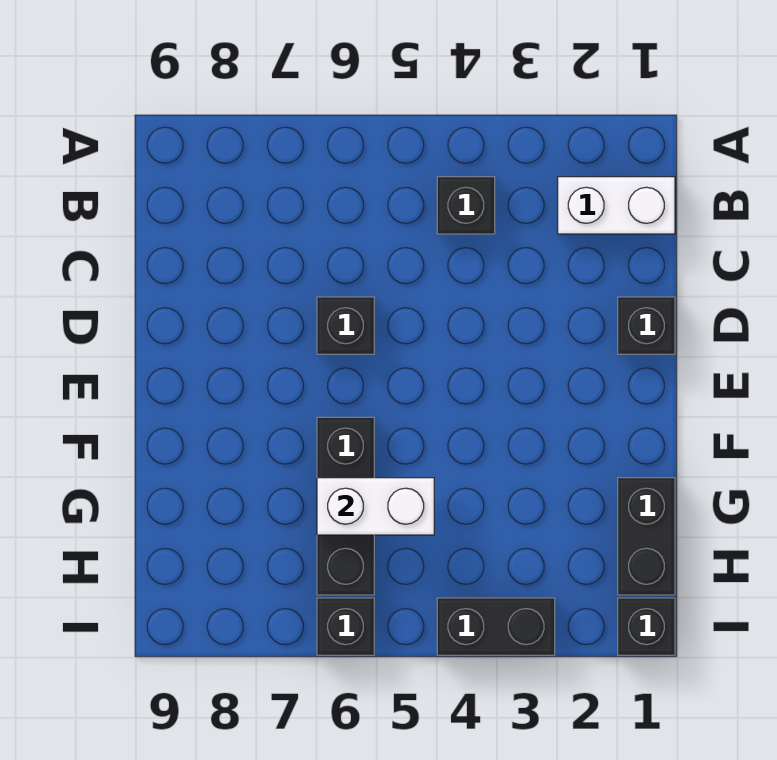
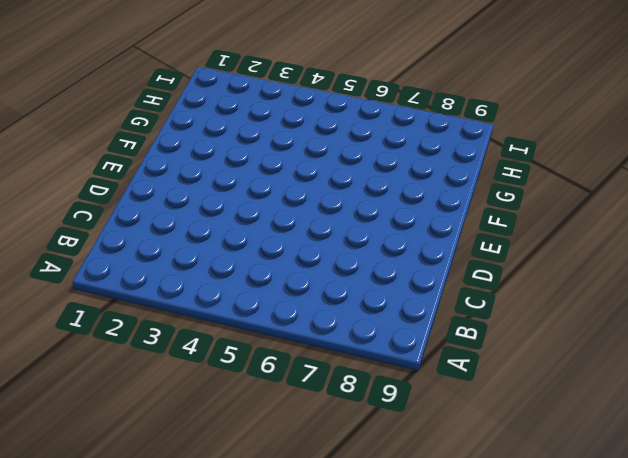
none -> white brick B1:B2 level 1
none -> black brick B4 level 1

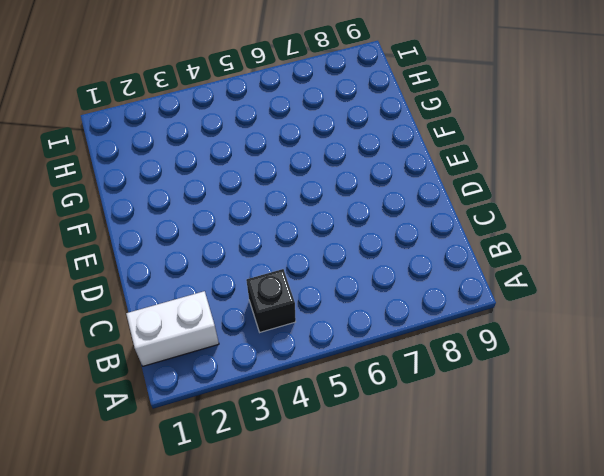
none -> black brick D1 level 1
none -> black brick D6 level 1

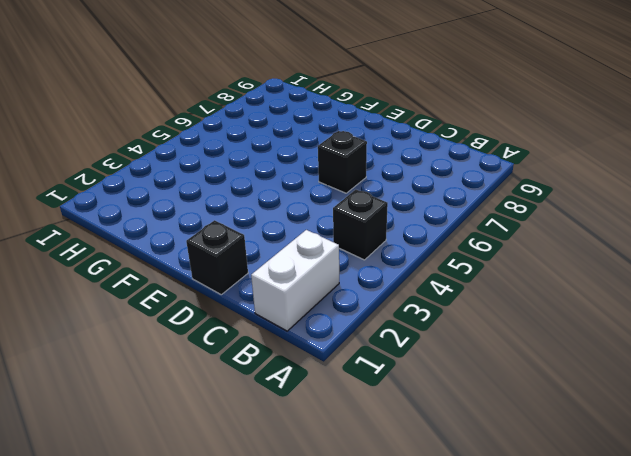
none -> black brick F6:H6 level 1
none -> black brick G1:H1 level 1

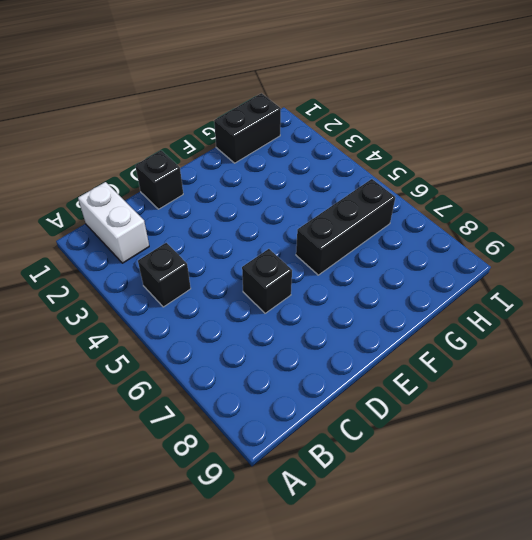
none -> black brick I1 level 1
none -> black brick I3:I4 level 1

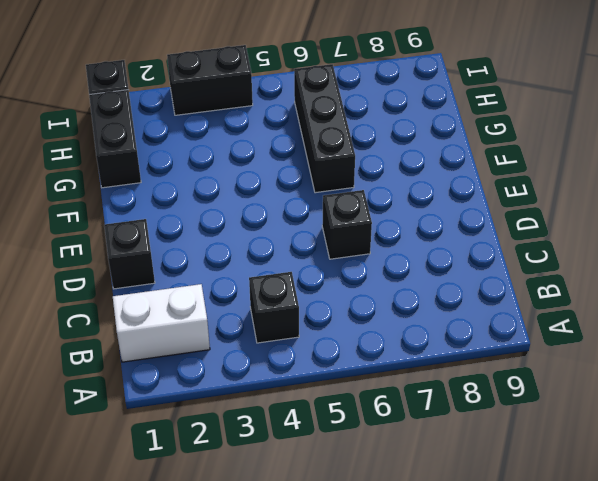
none -> black brick I6 level 1
none -> white brick G5:G6 level 2

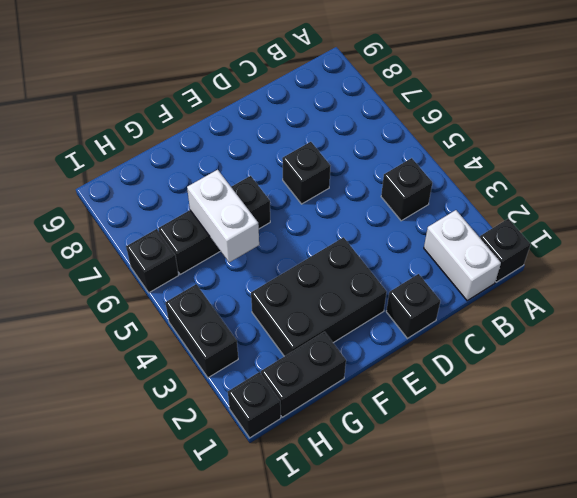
black brick A1 level 1 -> none
black brick E2:G3 level 1 -> none

